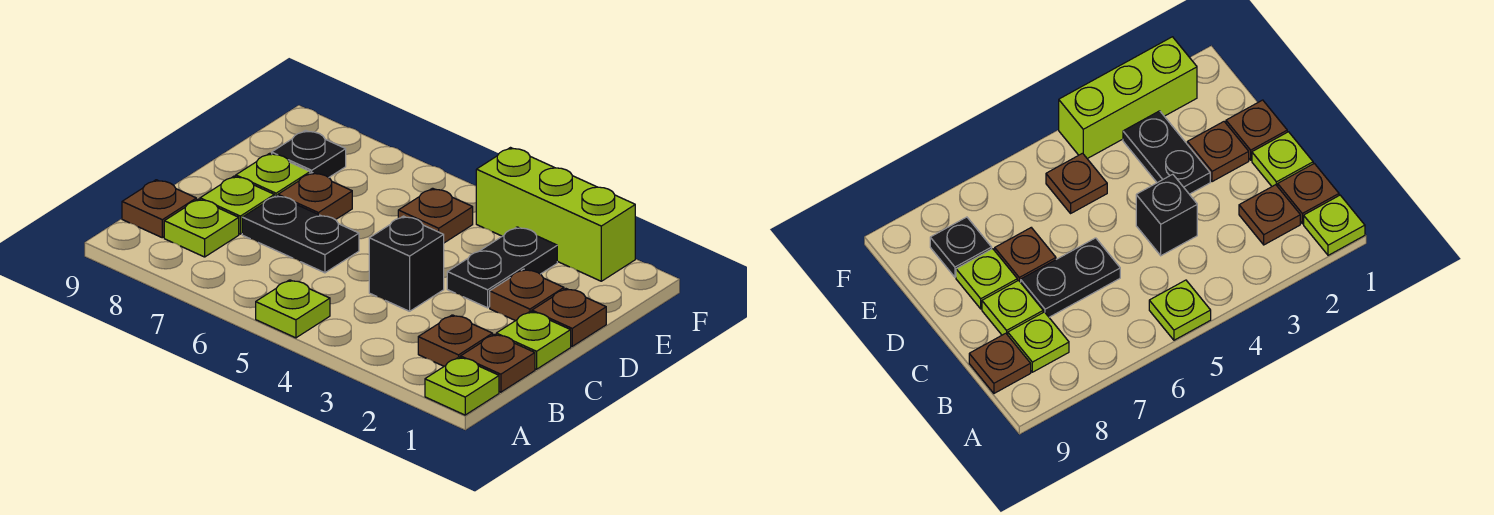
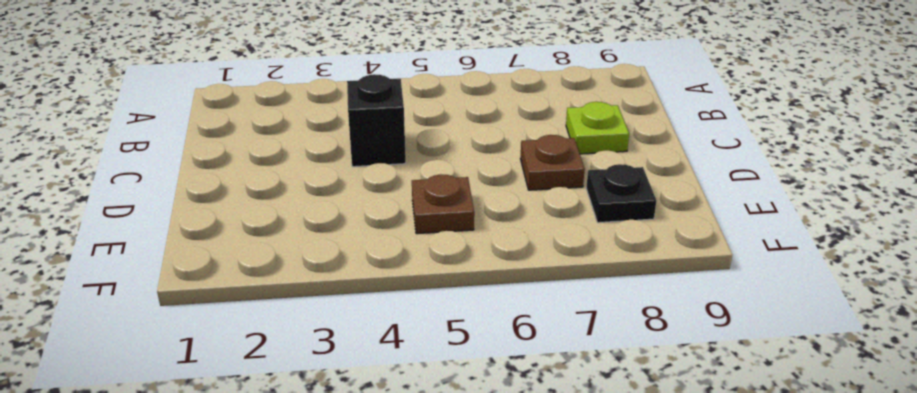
none -> lime plate A1 level 1
none -> lime plate A5 level 1
none -> brown plate B1 level 1

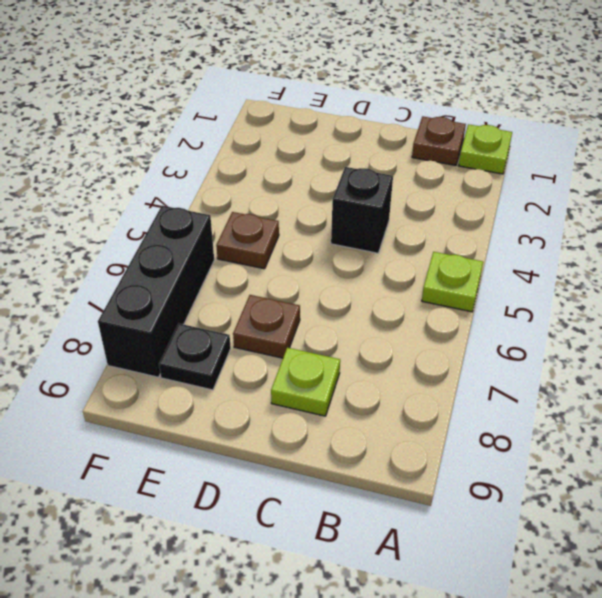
black brick F6:F8 level 1 -> none
none -> brown plate B2 level 1
none -> lime plate B8 level 1
none -> brown plate B9 level 1

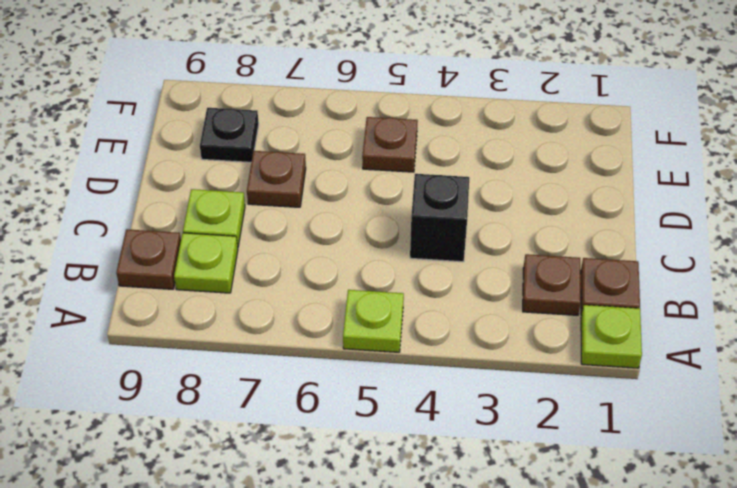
none -> lime plate C1 level 1
none -> black plate C6:C7 level 1
none -> brown plate D1 level 1

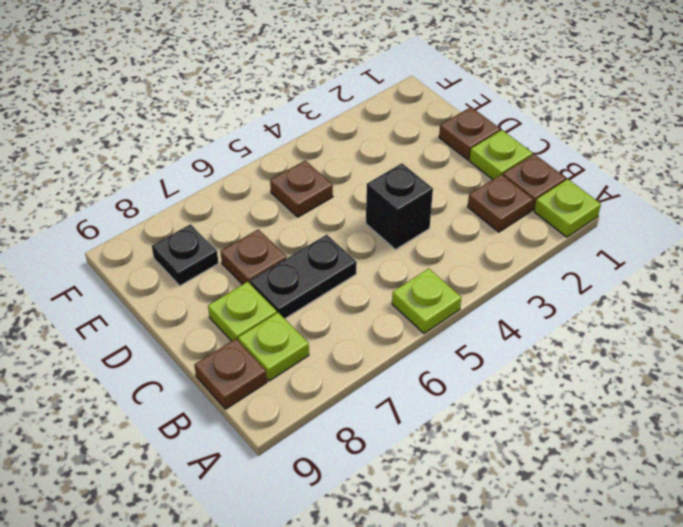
none -> brown plate D2 level 1
none -> black plate D3:E3 level 1
none -> lime plate D8 level 1

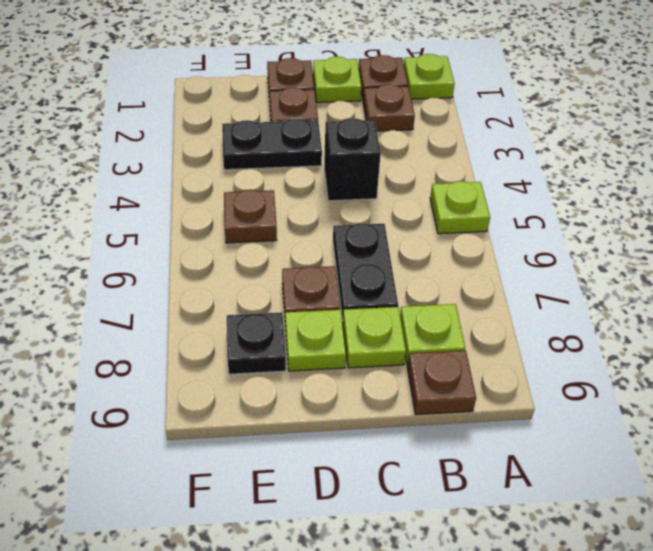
none -> lime brick F2:F4 level 1

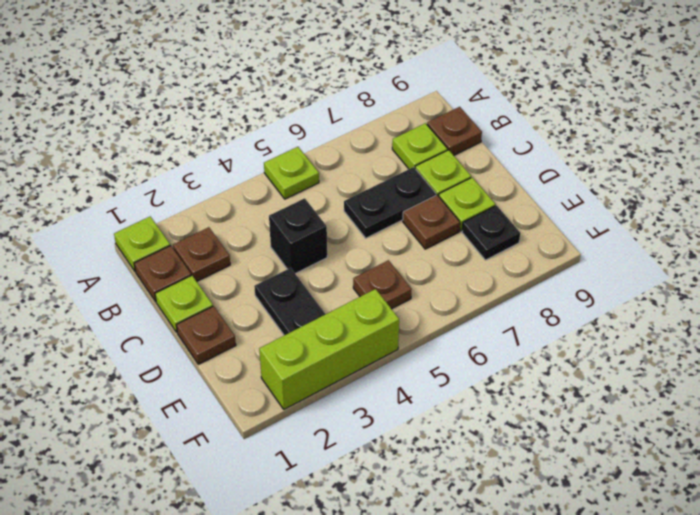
none -> brown plate D2 level 1

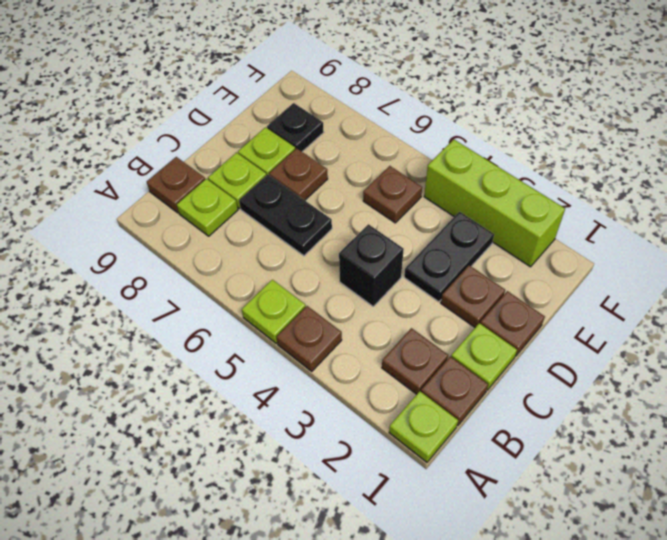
brown plate A4 level 1 -> none

